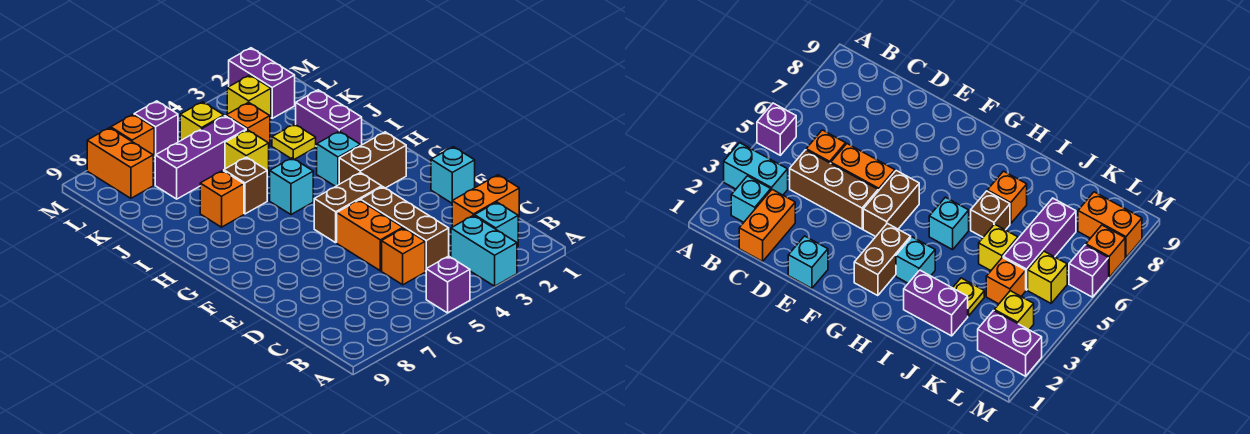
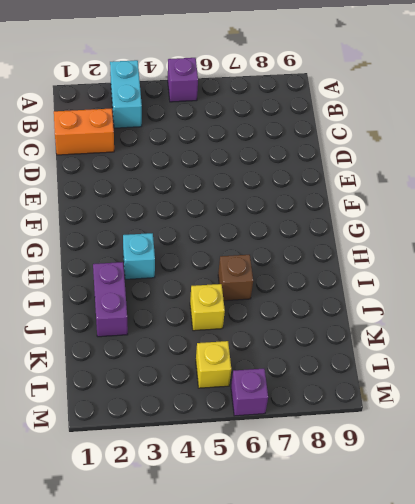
none -> cyan brick B2 level 1
none -> brown brick C4:E4 level 1
none -> orange brick C5 level 1

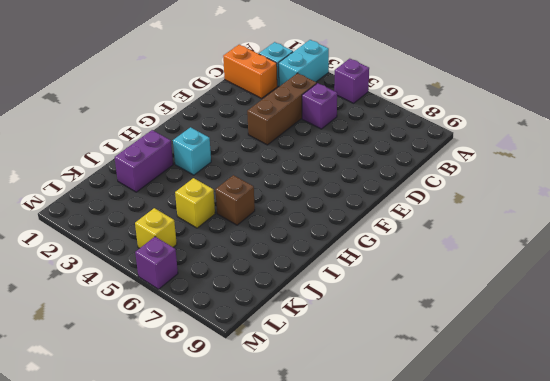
purple brick C5 level 1 -> orange brick C5 level 1
none -> orange brick D5:E5 level 1
none -> cyan brick E1 level 1
none -> brown brick F4:F5 level 1

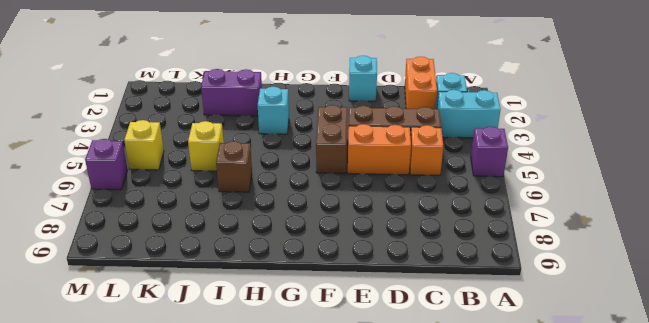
none -> brown brick G2:G3 level 1
none -> cyan brick H5 level 1
none -> orange brick I7 level 1

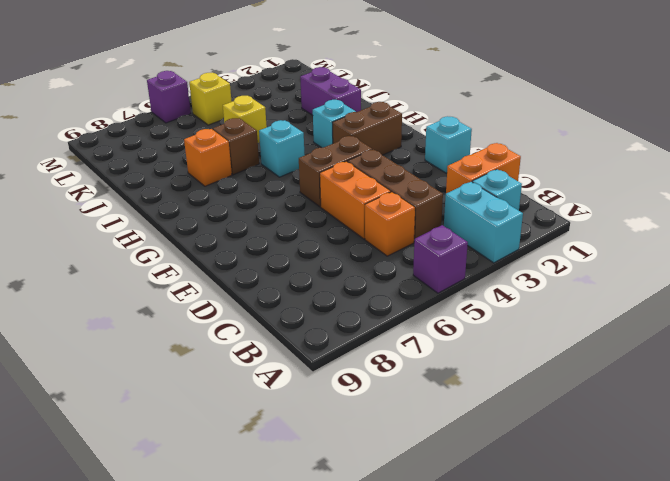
none -> yellow plate J3 level 1
none -> orange brick K4 level 1
none -> purple brick K5:K7 level 1

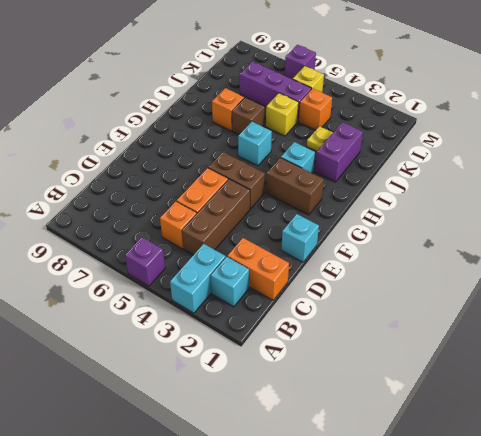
none -> purple brick L2:M2 level 1
none -> yellow brick L3 level 1
none -> orange brick L8:M8 level 1

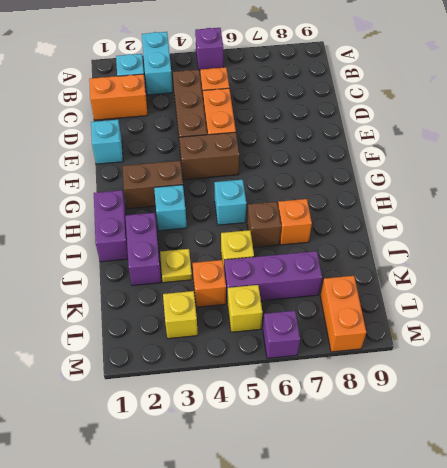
purple brick H1:I1 level 1 -> purple brick L2:M2 level 1
none -> orange brick M7 level 1

